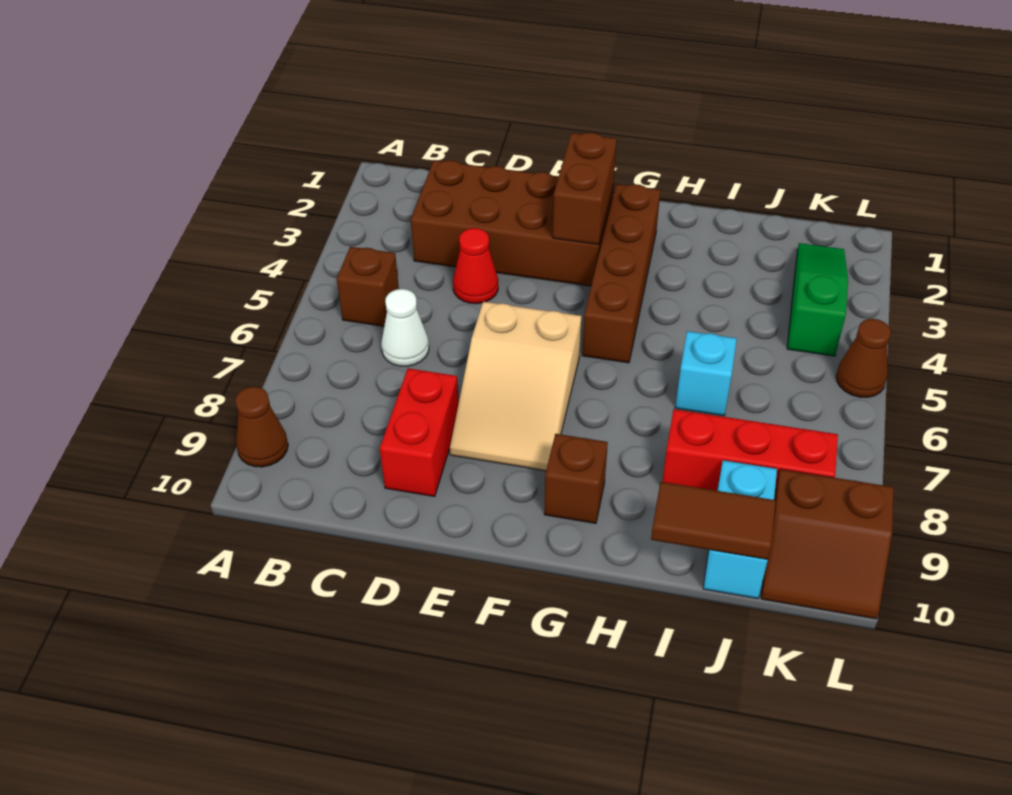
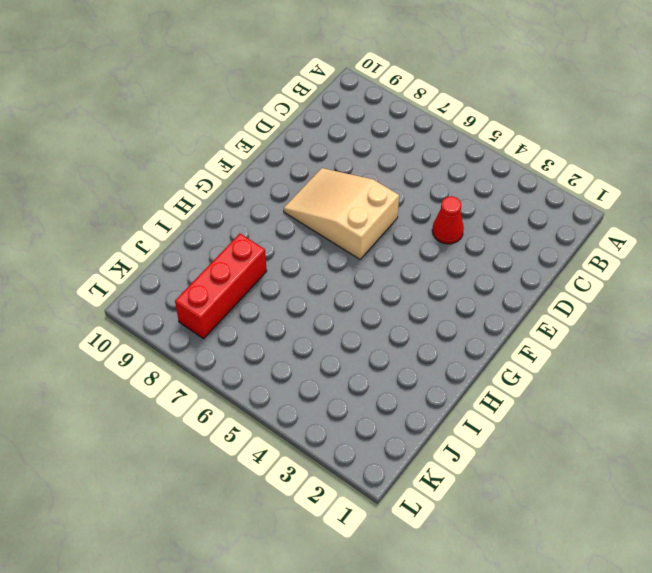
none -> brown cone A9 level 1
none -> brown brick B5 level 1
none -> brown brick C2:F3 level 1

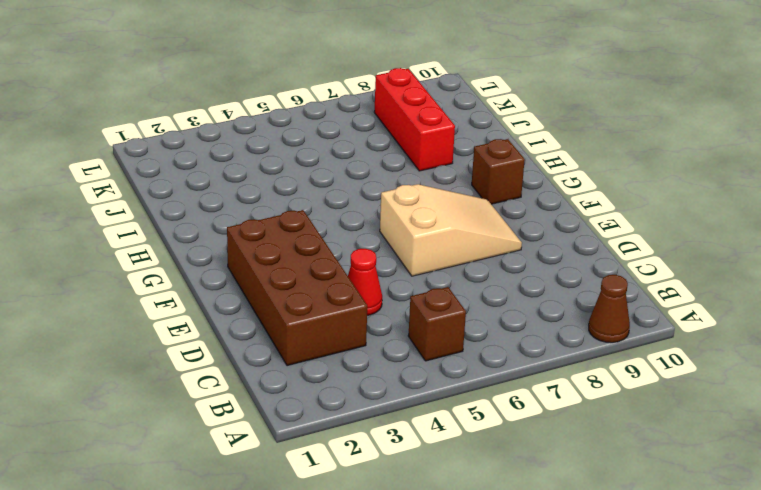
none -> white cone C6 level 1
none -> red brick D8:D9 level 1
none -> brown brick G2:G5 level 1

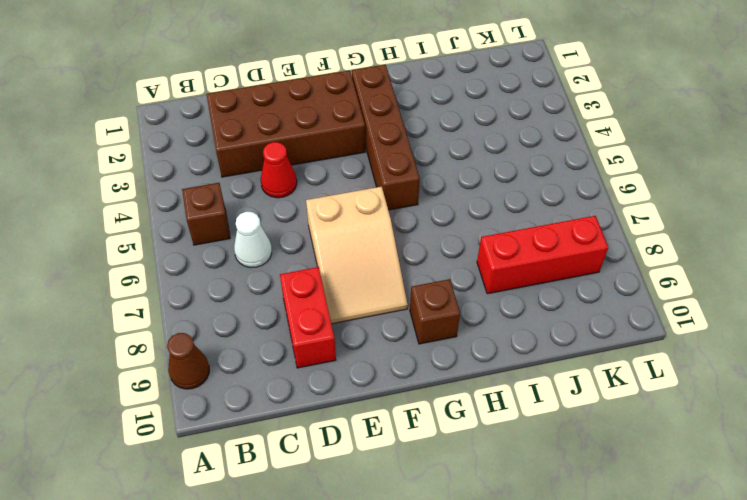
none -> cyan brick I6 level 1
none -> cyan brick J9:J10 level 1
none -> green slope K2:K4 level 1 top 4

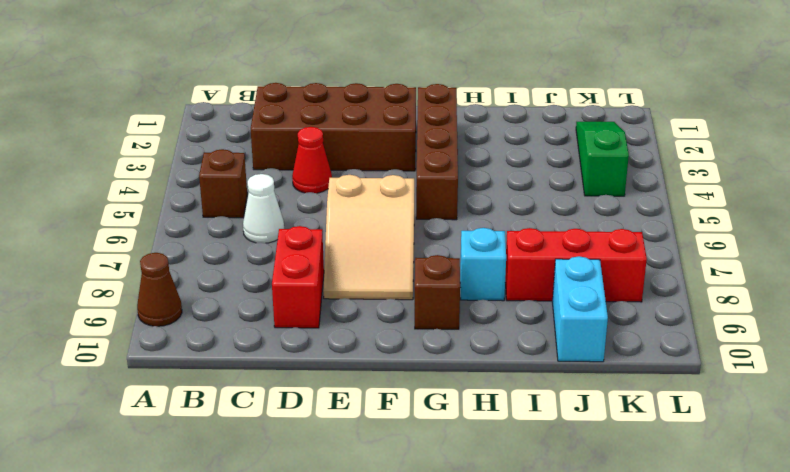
cyan brick H8 level 1 -> cyan brick I6 level 1
none -> brown slope K9:L10 level 1 top 9
none -> brown cone L5 level 1
none -> brown brick F2:F3 level 2

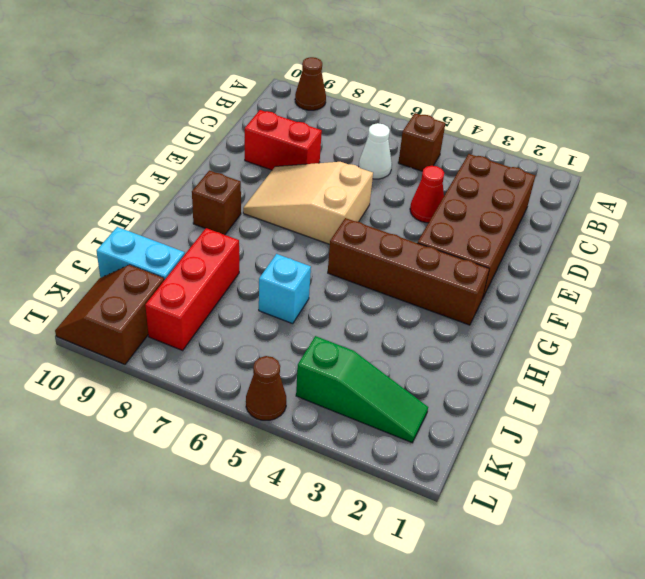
none -> brown brick F2:F3 level 2
none -> brown tile I10:J10 level 2

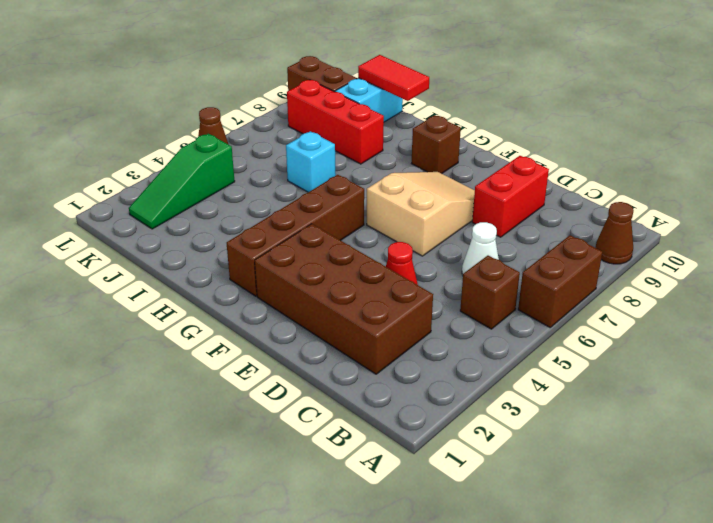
brown brick A6:A7 level 1 -> brown brick F2:F3 level 2
red tile I10:J10 level 2 -> brown tile I10:J10 level 2

